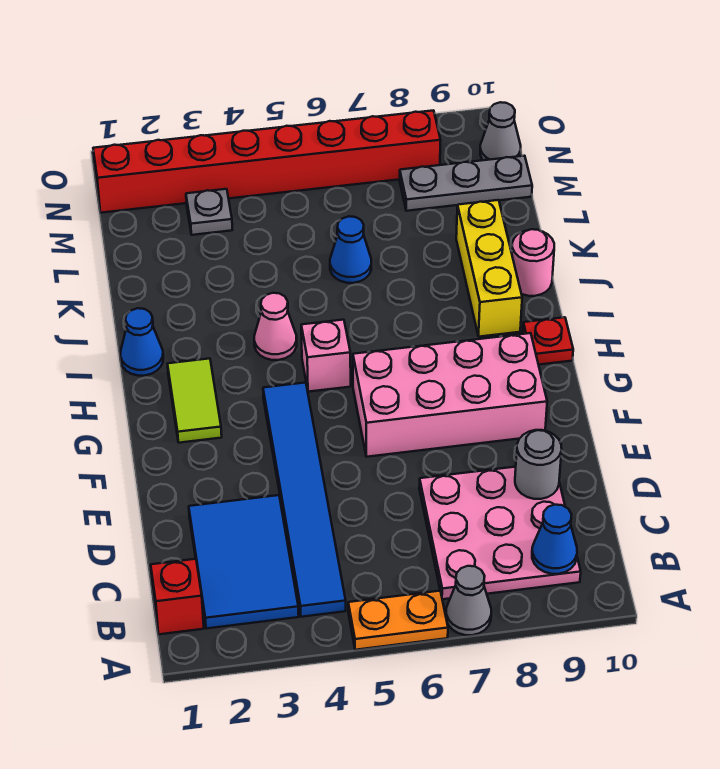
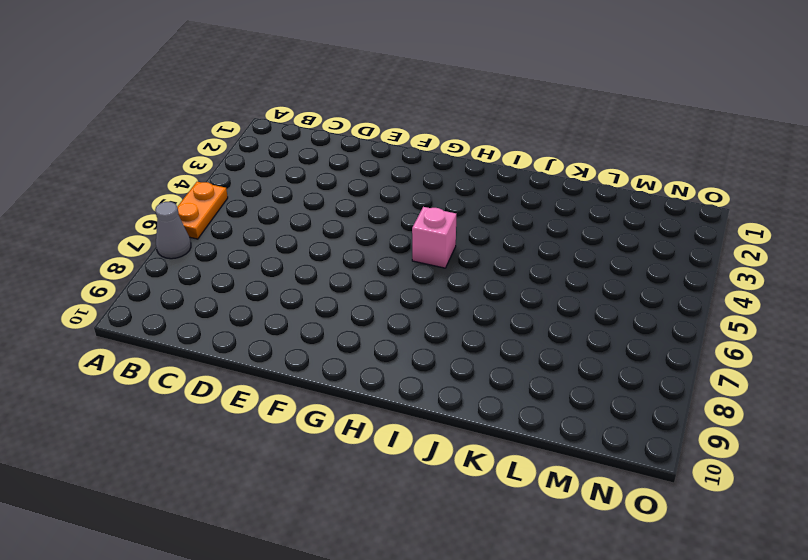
none -> red brick B1 level 1
none -> blue tile B2:D3 level 1
none -> blue tile B4:G4 level 1

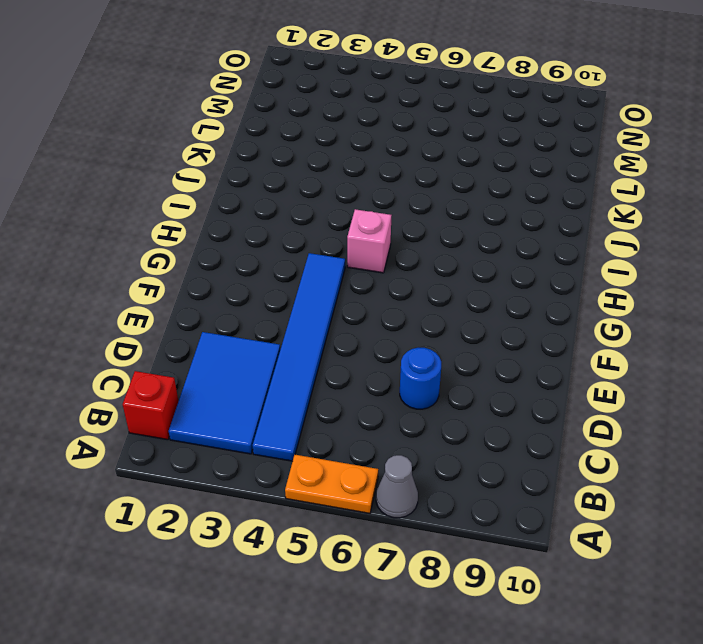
blue round brick D7 level 1 -> pink plate B7:D9 level 1
none -> pink brick F6:G9 level 1
none -> lime tile G2:H2 level 1
none -> red plate H10 level 1

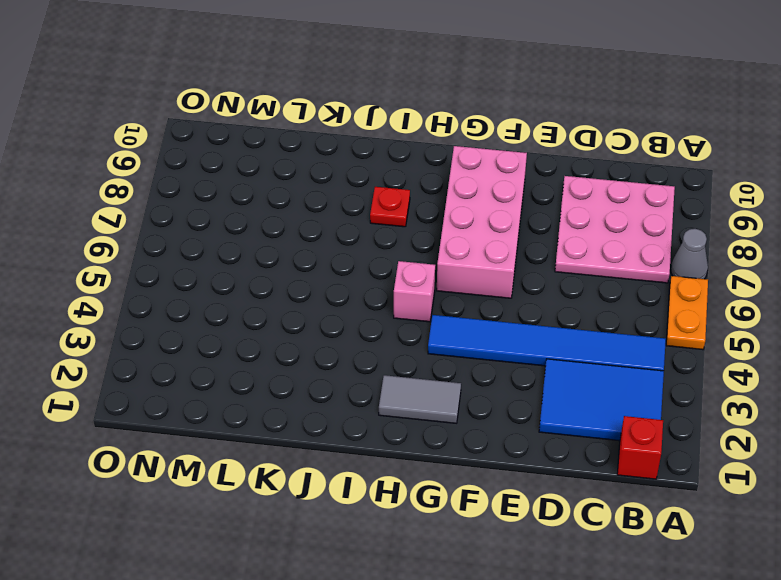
grey tile G2:H2 level 1 -> lime tile G2:H2 level 1
red plate I8 level 1 -> red plate H10 level 1
none -> blue cone I1 level 1
none -> pink cone I4 level 1
none -> yellow brick I9:K9 level 1

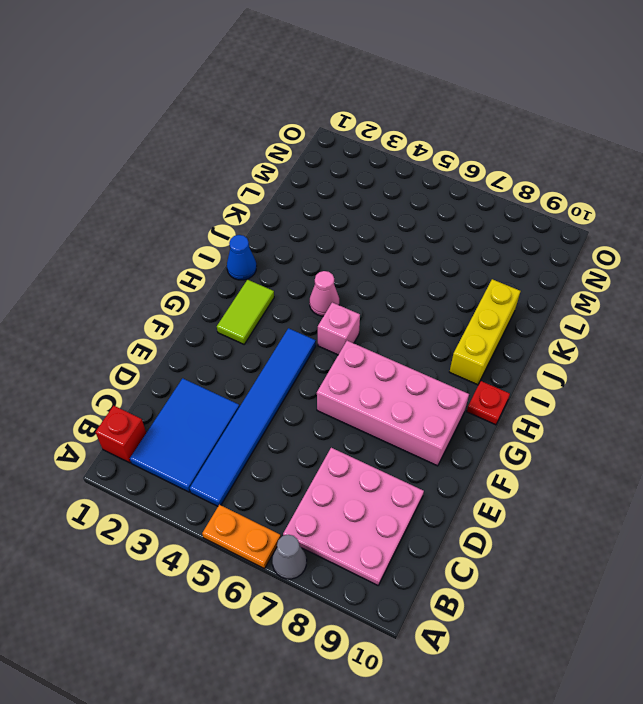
none -> pink round brick J10 level 1
none -> blue cone K6 level 1
none -> grey plate M3 level 1

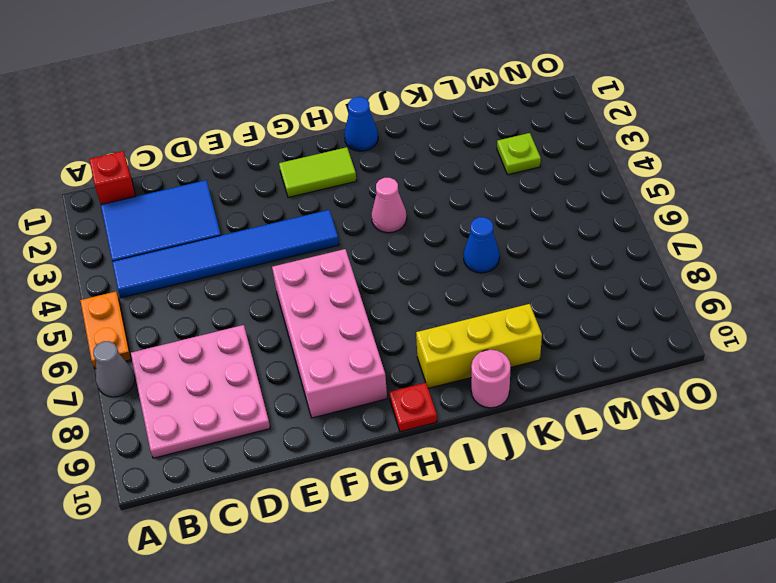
lime plate M3 level 1 -> grey plate M3 level 1
none -> pink brick H5 level 1
none -> grey plate M8:M10 level 1
none -> red brick N1:N8 level 1

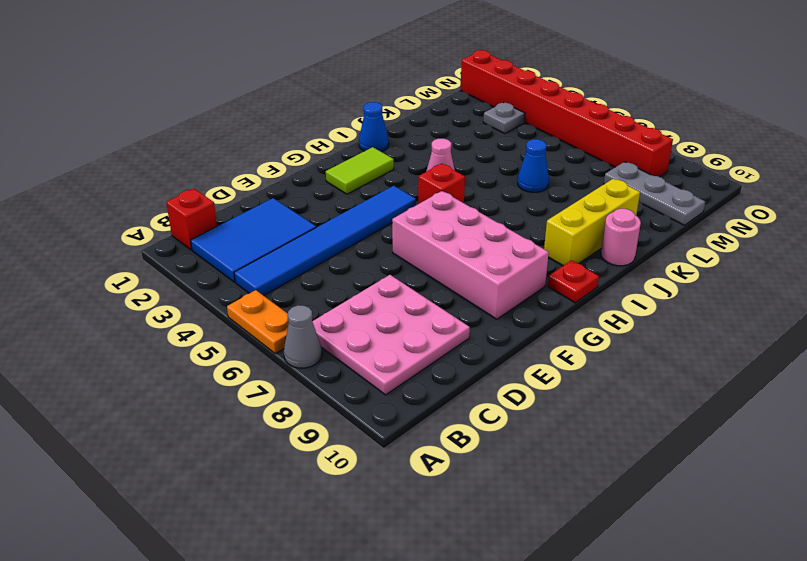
red brick H5 level 1 -> pink brick H5 level 1
none -> grey cone N10 level 1
none -> blue cone B9 level 2
none -> grey round brick D9 level 2

